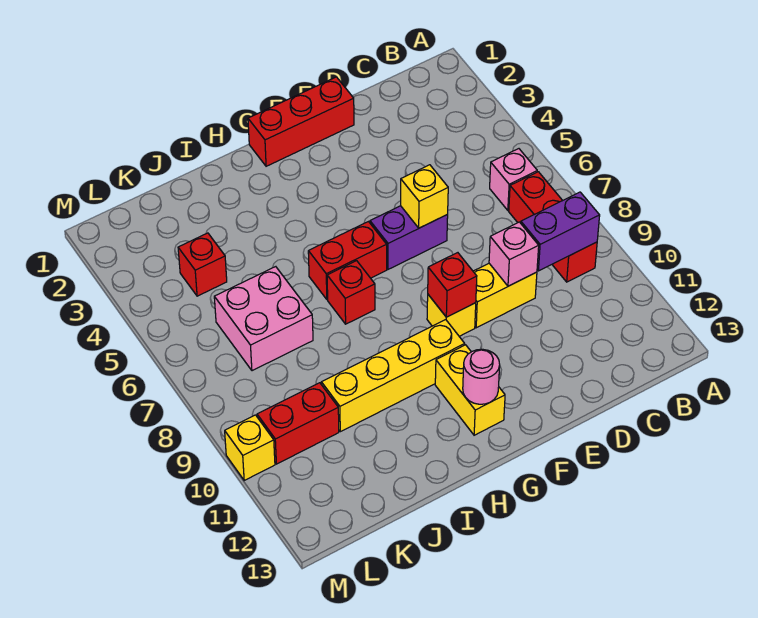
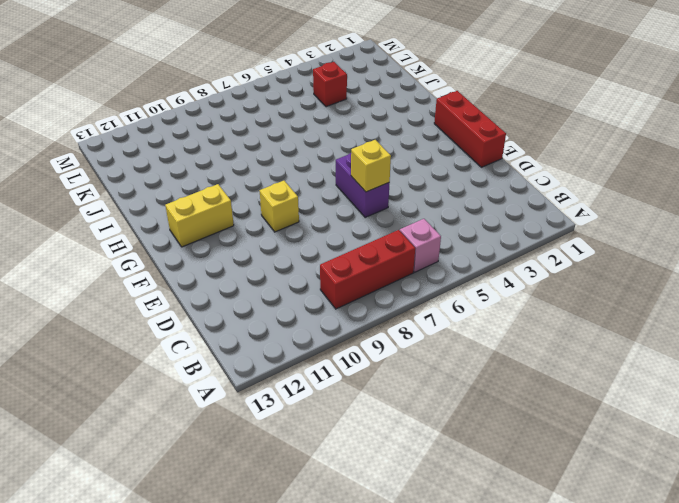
none -> yellow brick D9:E9 level 1
none -> red brick G6:H6 level 1
none -> yellow brick G10:J10 level 1

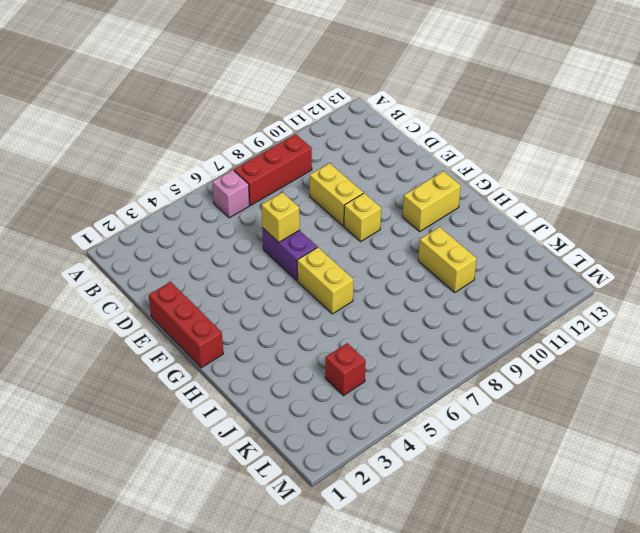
yellow brick G6:H6 level 1 -> red brick G6:H6 level 1
yellow brick I10:J10 level 1 -> yellow brick G10:J10 level 1
none -> red brick H7 level 1
none -> pink brick J6:K7 level 1
none -> red brick K10:L10 level 1

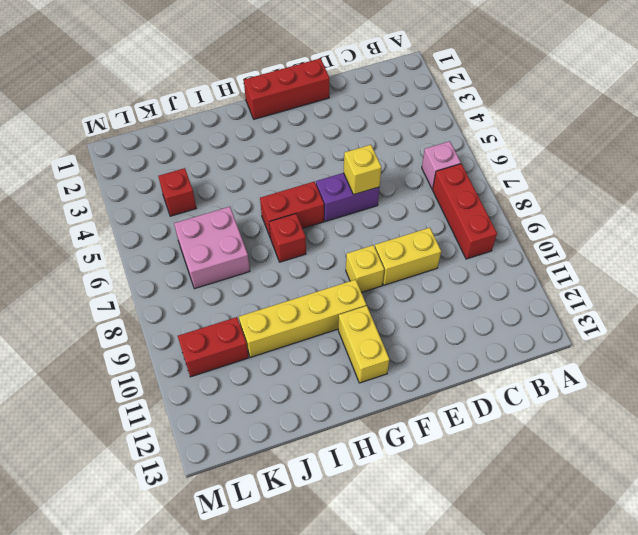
none -> yellow brick M10 level 1
none -> purple brick B9:C9 level 2
none -> pink brick D9 level 2

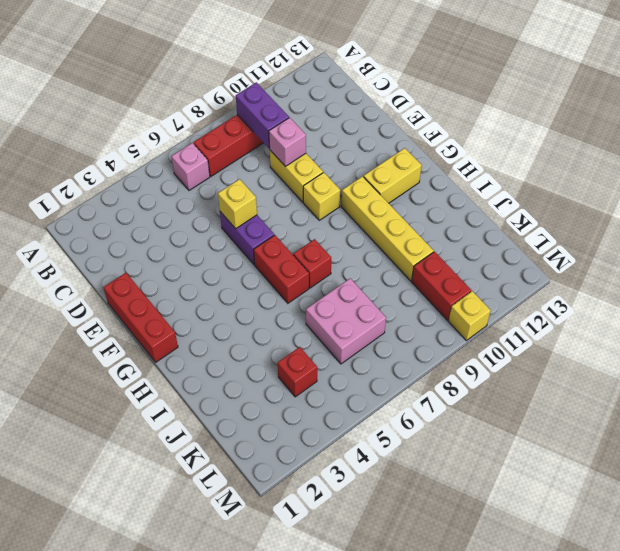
none -> red brick F9 level 2
none -> pink round brick G12 level 2

